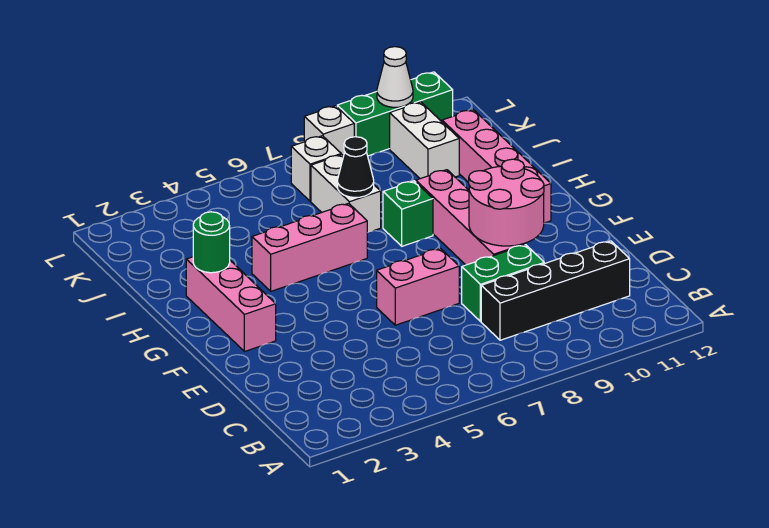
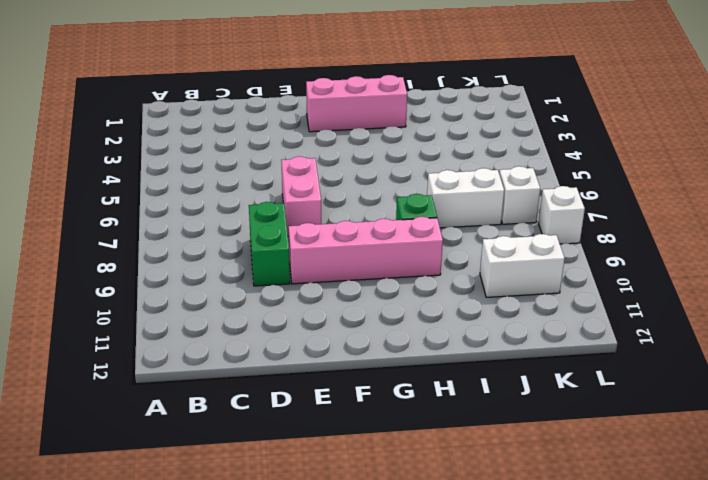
none -> black brick C8:C11 level 1
none -> pink brick G11:J11 level 1
none -> pink brick H4:H6 level 1

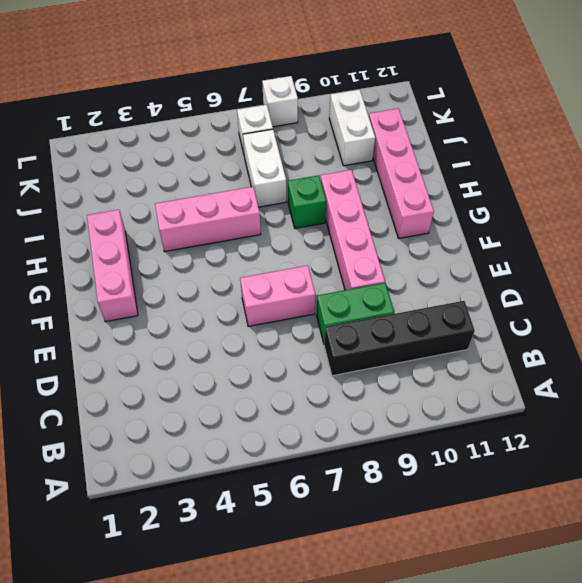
none -> green brick L9:L11 level 1
none -> pink round brick E9:F10 level 2
none -> green round brick H2 level 2

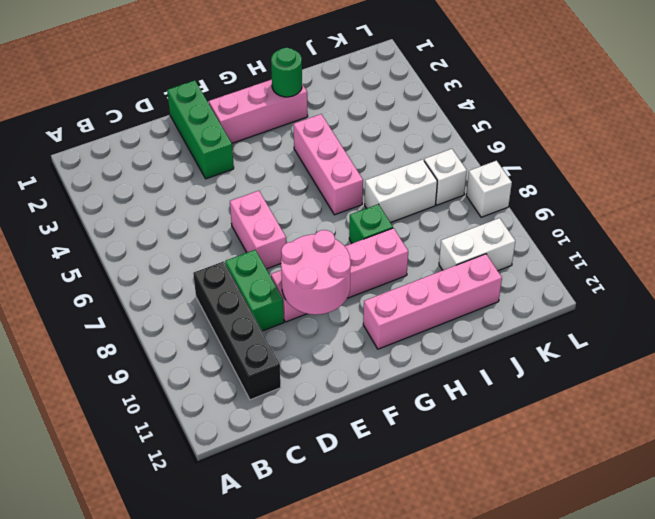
green brick E1:E3 level 1 -> green brick L9:L11 level 1
none -> black cone I7 level 2
none -> white cone L10 level 2

